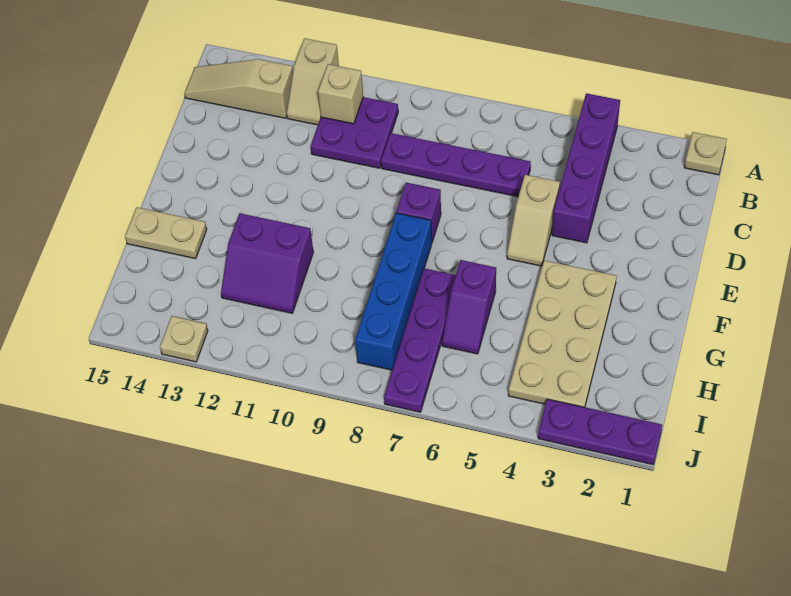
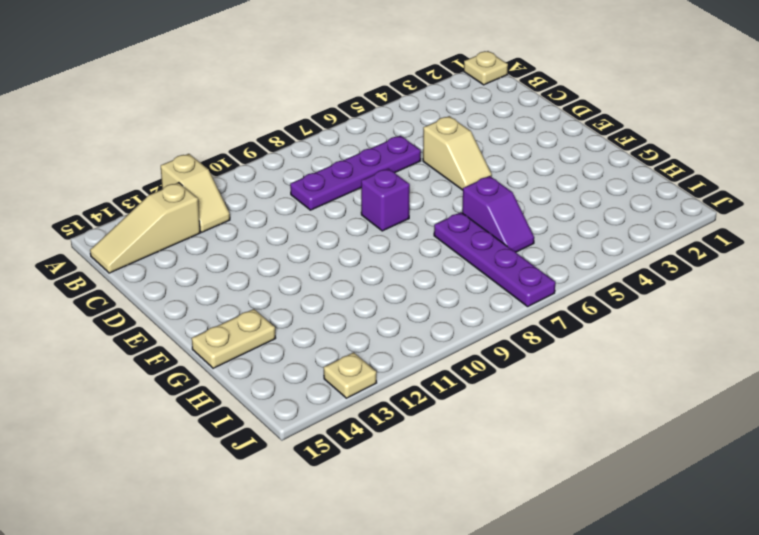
none -> purple brick A4:D4 level 1
none -> purple plate B10:C11 level 1
none -> tan plate F3:I4 level 1

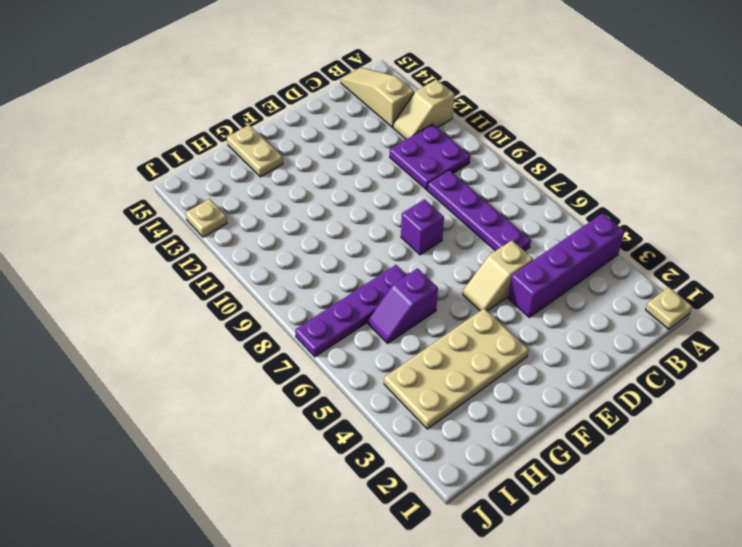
none -> blue brick F8:I8 level 1
none -> purple slope G11:H12 level 1 top G
none -> purple plate J1:J3 level 1

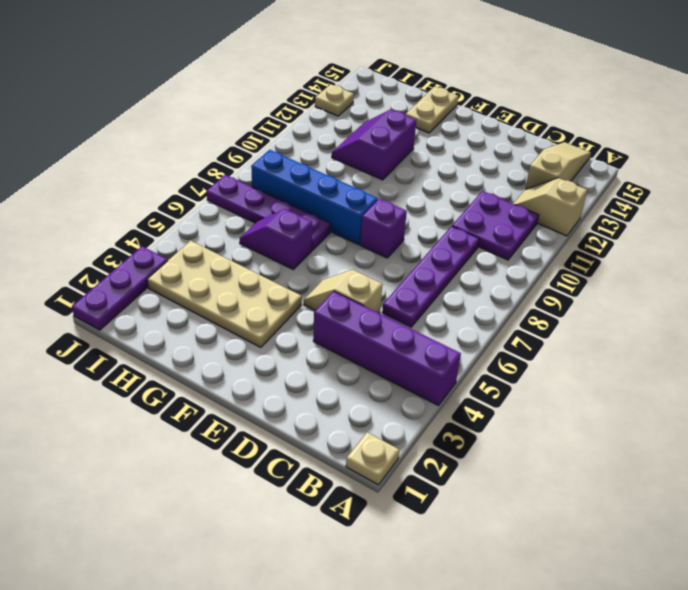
none -> tan brick B11 level 2

